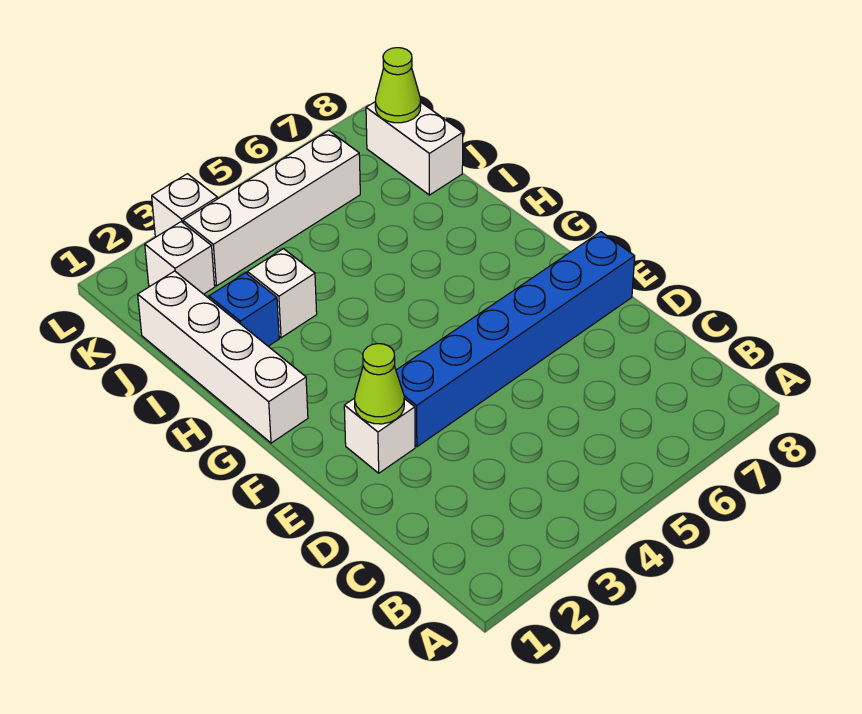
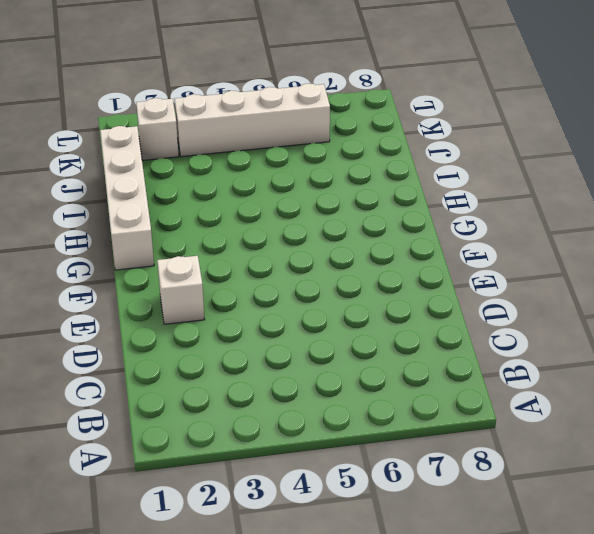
none -> blue brick E3:E8 level 1
none -> blue brick I2 level 1

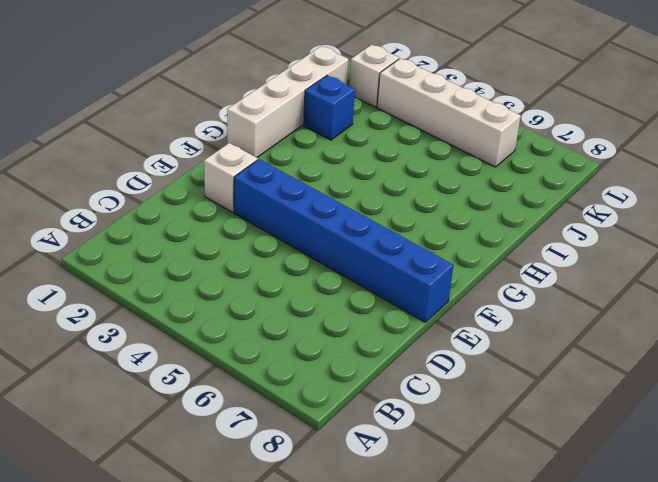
none -> white brick I3 level 1
none -> white brick J8:K8 level 1

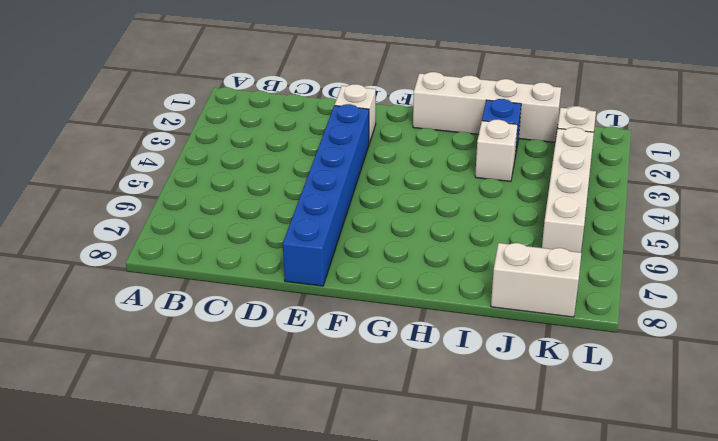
none -> white brick L3 level 1
none -> lime cone E2 level 2

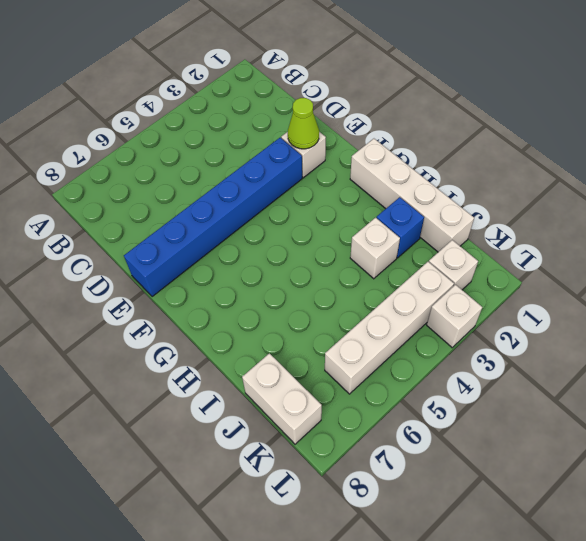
none -> lime cone K8 level 2

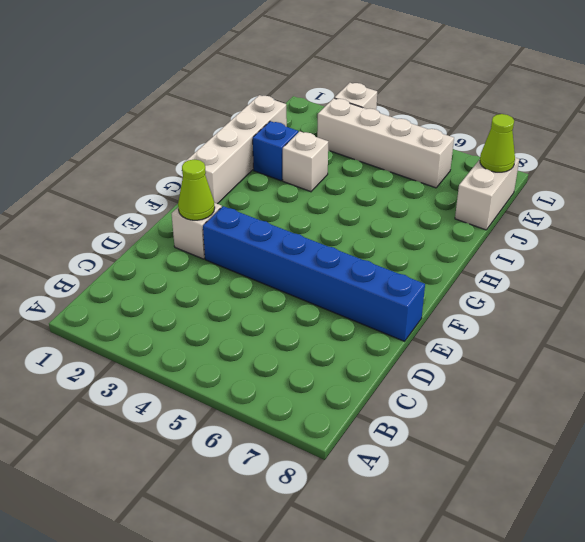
none -> white brick K2 level 1

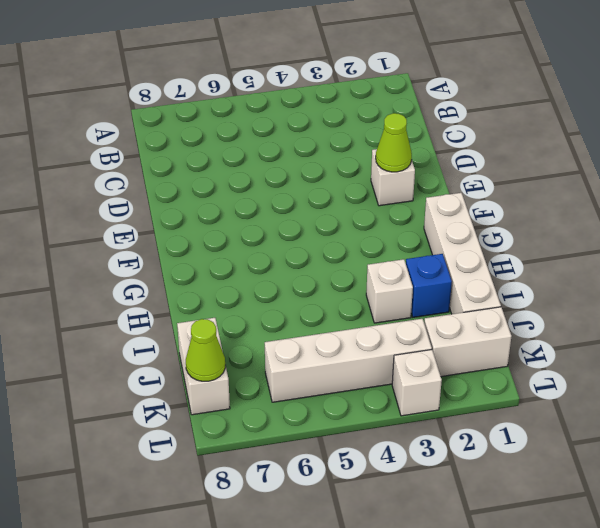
white brick K1:K2 level 1 -> white brick K2 level 1
none -> blue brick E3:E8 level 1

